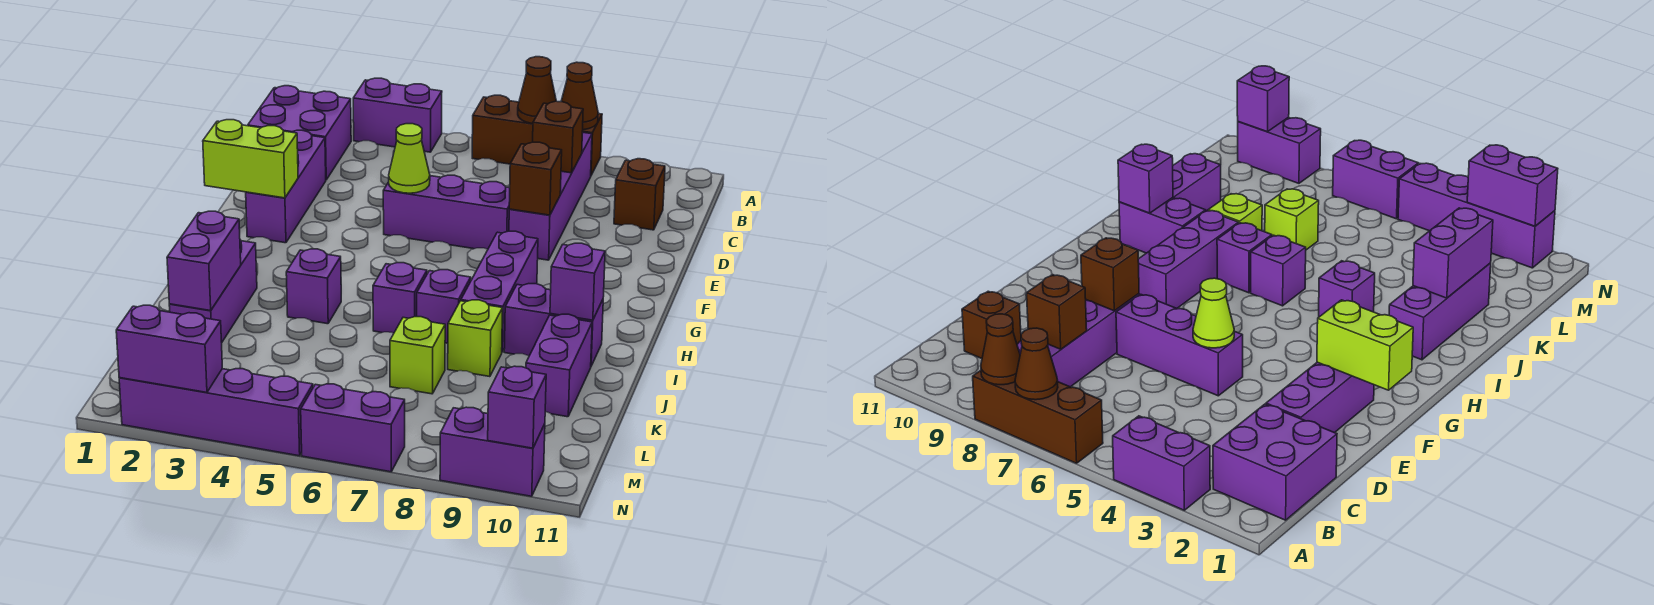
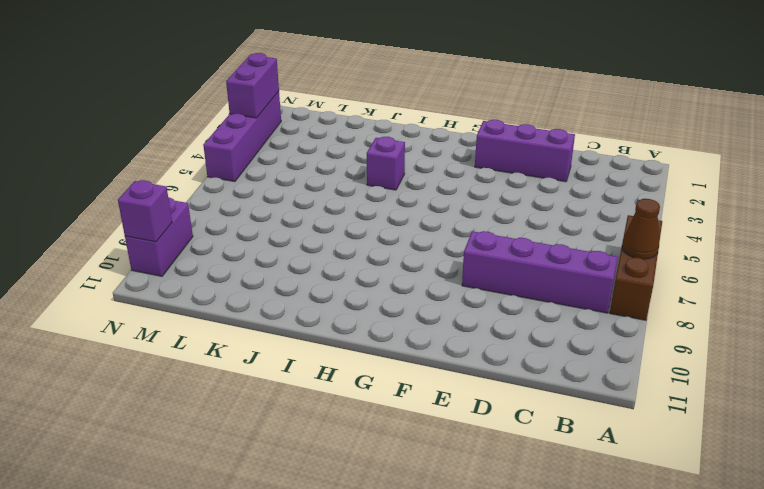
none -> purple brick A3:A4 level 1
none -> purple brick B1:C2 level 1
none -> brown brick C10 level 1

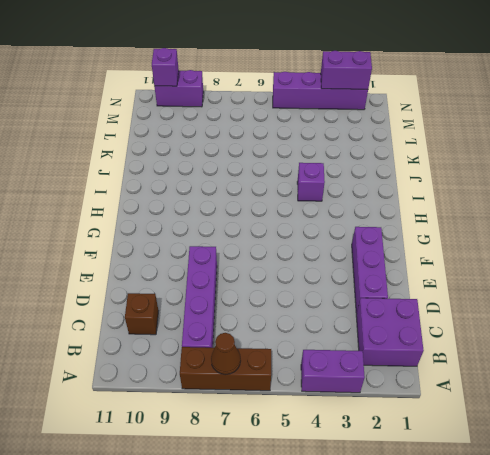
none -> purple brick E5:E7 level 1
none -> purple brick G8:I8 level 1
none -> purple brick I2:K2 level 1

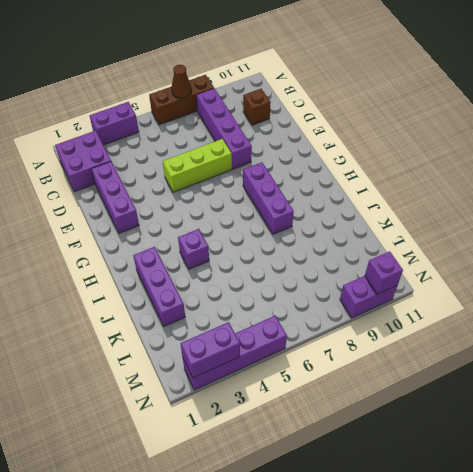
lime brick E5:E7 level 1 -> purple brick E5:E7 level 1
none -> purple brick I6 level 1
none -> purple brick I7 level 1
none -> purple brick I9:I10 level 1

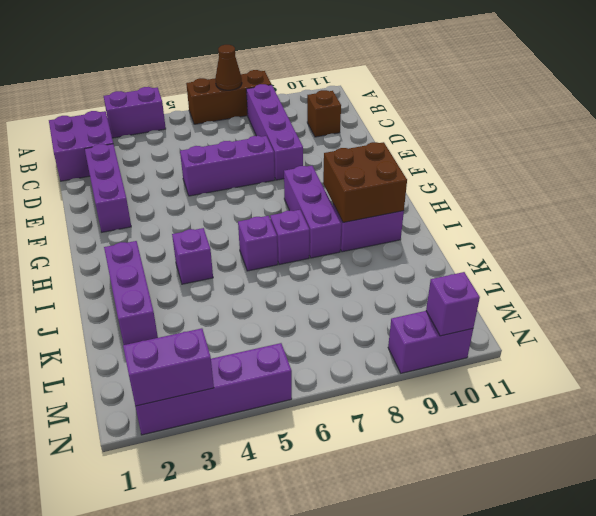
brown brick H9:I10 level 2 -> purple brick I10 level 2
none -> lime brick J8 level 1
none -> purple brick J10:K10 level 1
none -> lime brick K7 level 1

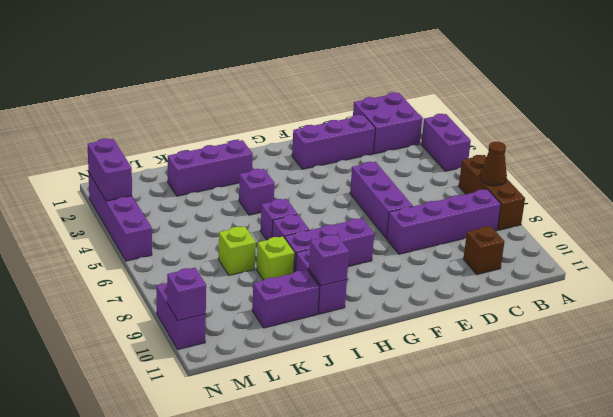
none -> purple brick N6:N7 level 1
none -> brown cone A8 level 2
none -> brown brick C8 level 2

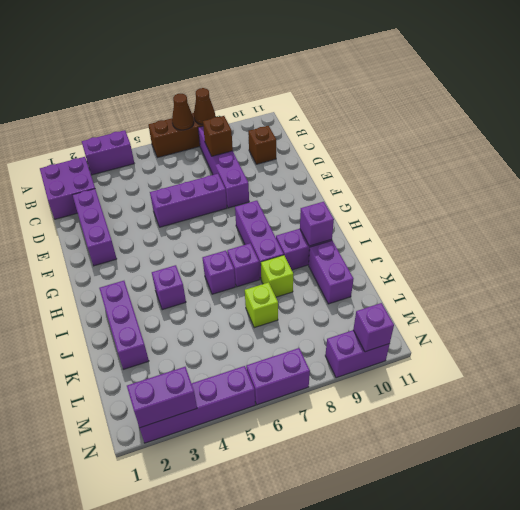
none -> lime cone E5 level 2
none -> brown brick E8 level 2
none -> lime brick F1:F2 level 2

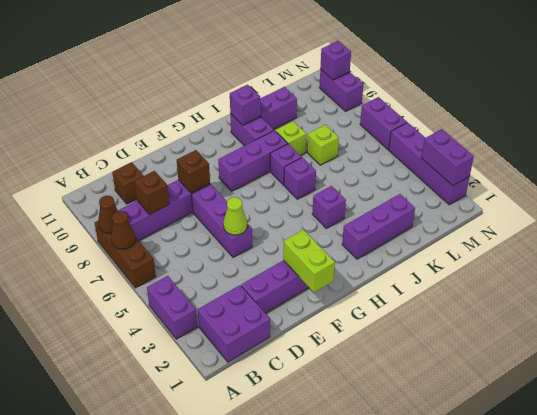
none -> purple brick J2:K2 level 2

